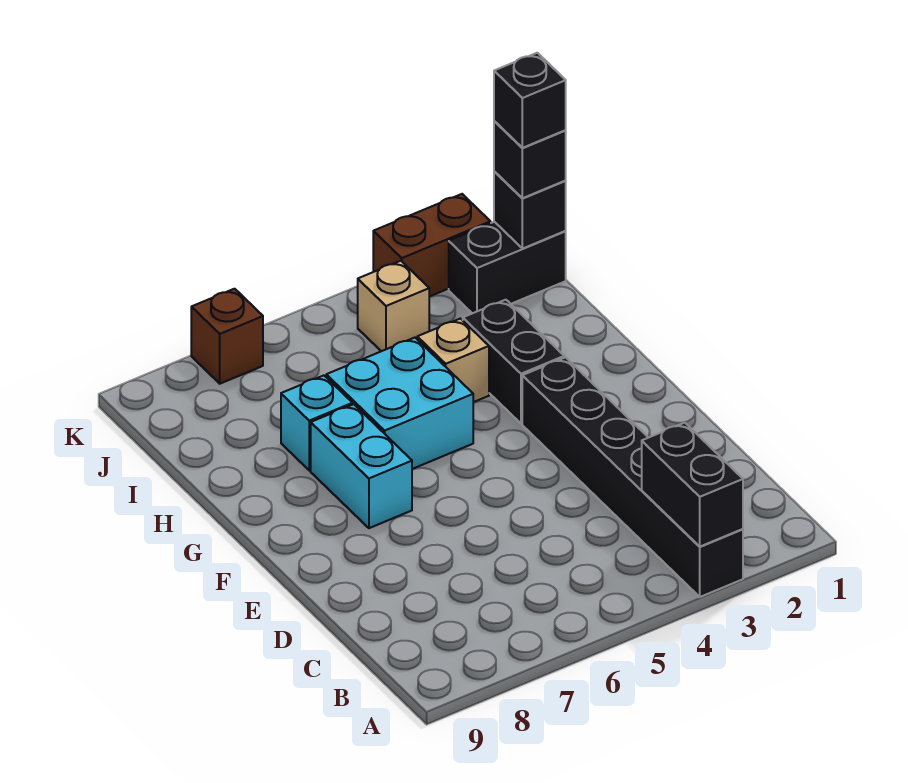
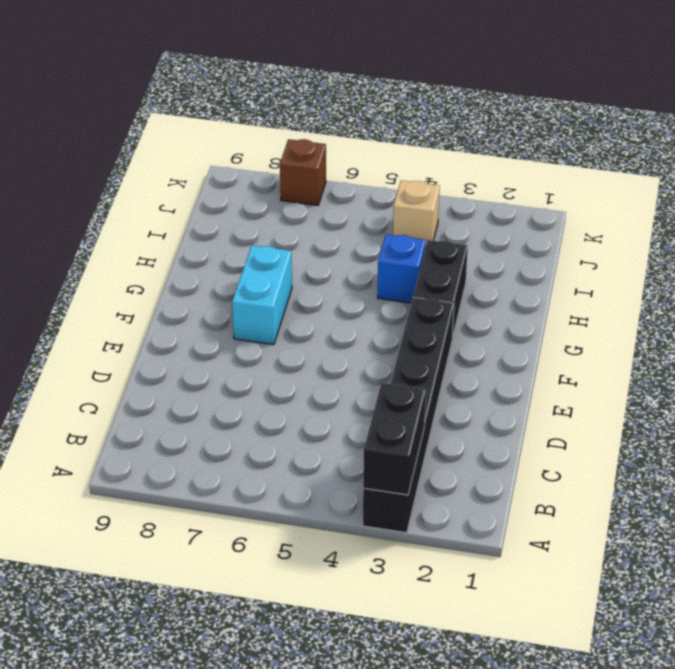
blue brick H4 level 1 -> tan brick H4 level 1
none -> cyan brick G5:H6 level 1
none -> cyan brick H7 level 1
none -> black brick J1:J2 level 1

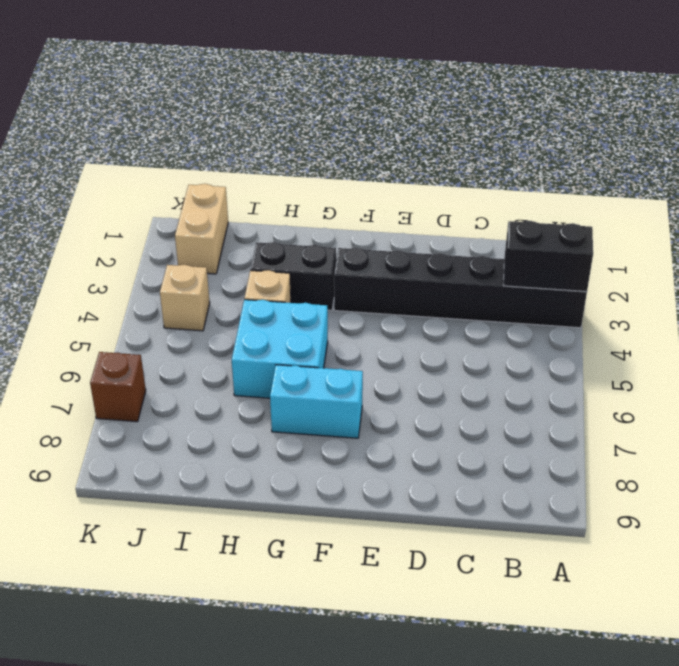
tan brick J1:J2 level 1 -> black brick J1:J2 level 1
none -> cyan brick H7 level 1
none -> brown brick K2:K3 level 1
none -> black brick J1 level 2

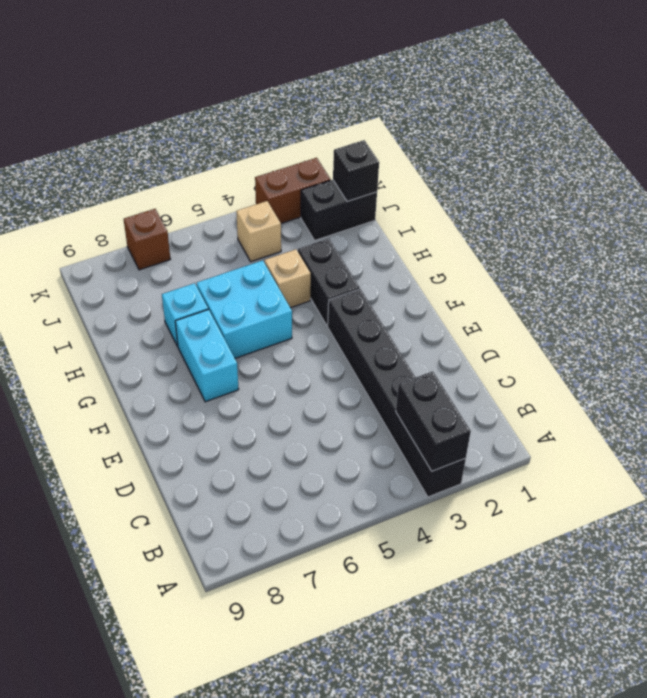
none -> black brick J1 level 3
none -> black brick J1 level 4

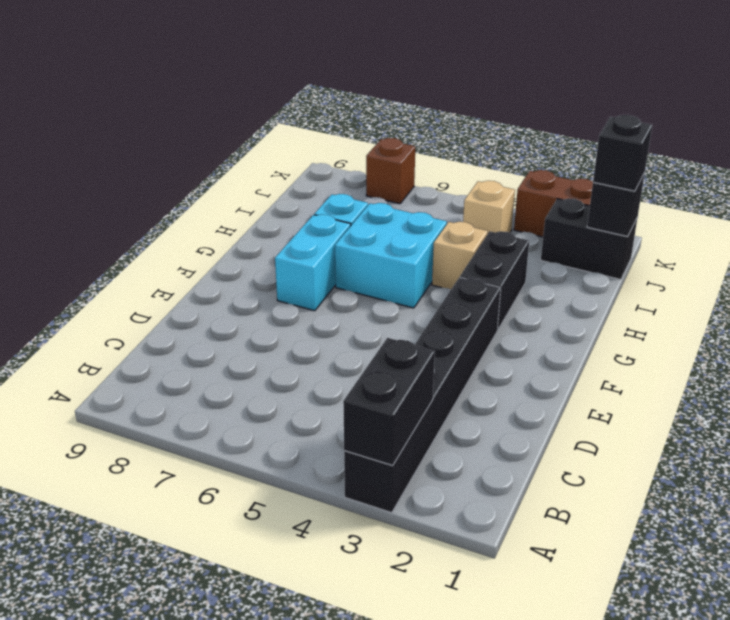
none -> black brick J1 level 4

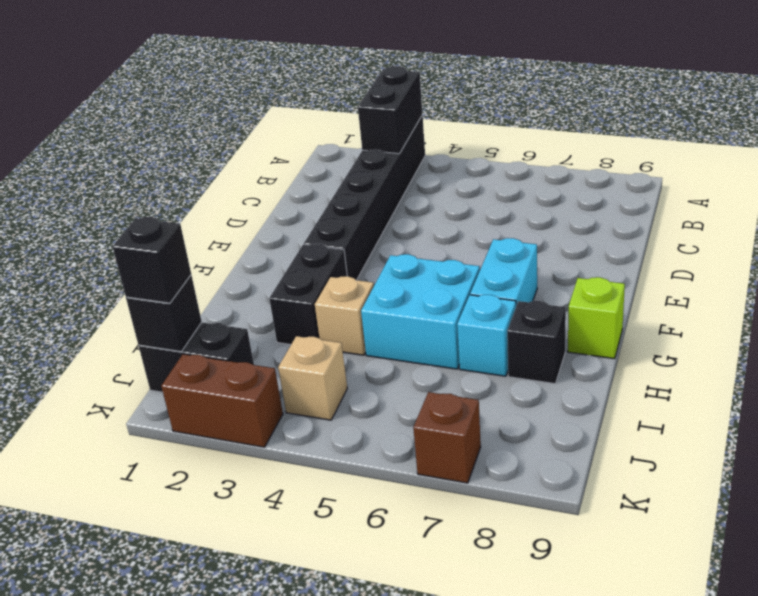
lime brick G9 level 1 -> none
black brick H8 level 1 -> black brick J1 level 4

